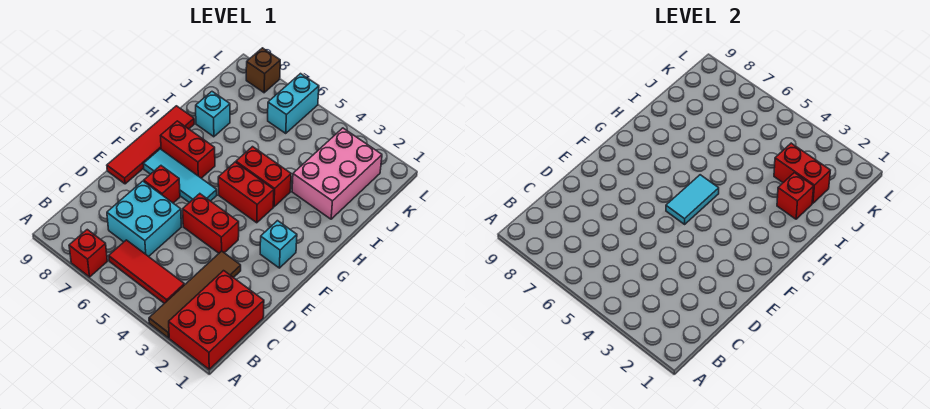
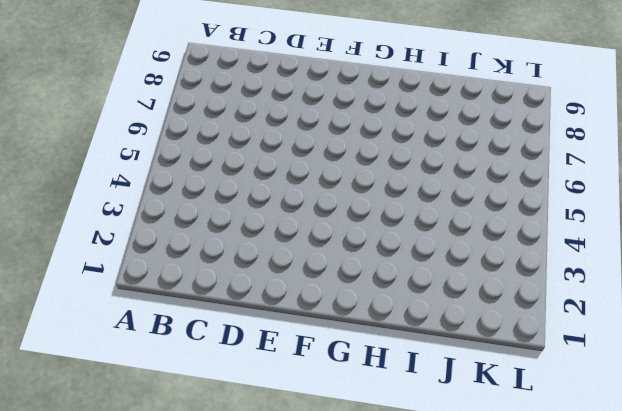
none -> red brick A1:C2 level 1
none -> brown tile A3:D3 level 1
none -> red brick A7 level 1

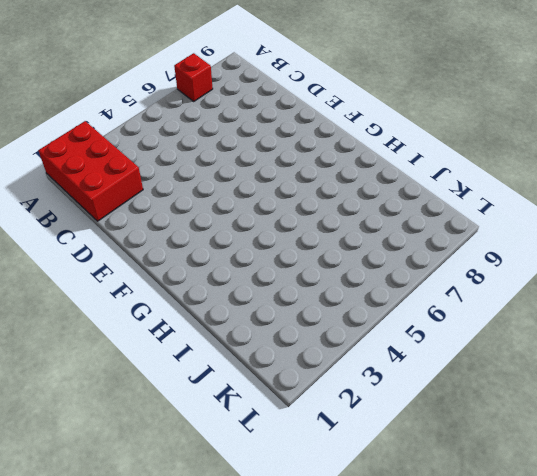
none -> brown tile A3:D3 level 1
none -> red tile B4:B6 level 1
none -> cyan brick C6:D7 level 1

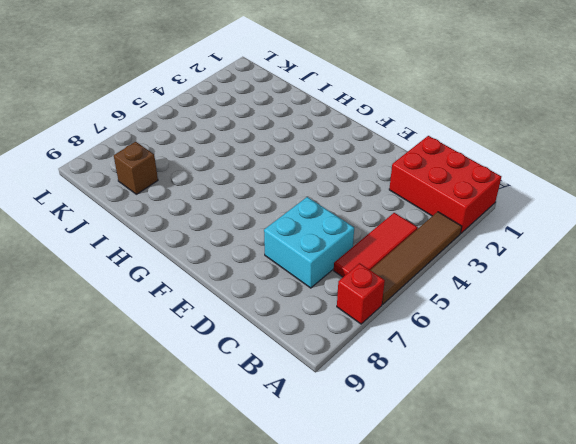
brown tile A3:A6 level 1 -> brown tile A3:D3 level 1
brown brick J8 level 1 -> brown brick L8 level 1
none -> red brick E4:E5 level 1
none -> red brick E7 level 1
none -> red tile E9:H9 level 1

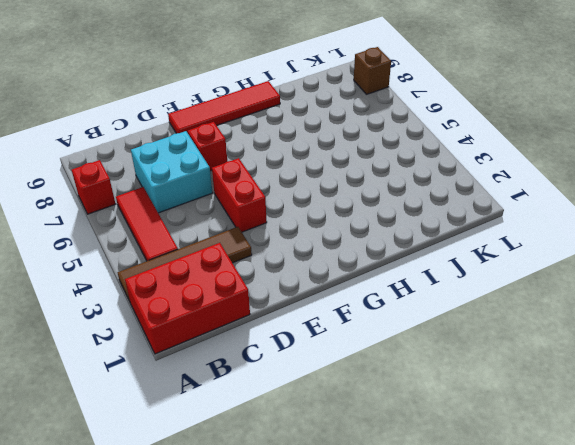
none -> cyan brick F2 level 1
none -> cyan tile F6:F8 level 1
none -> red brick G4:G5 level 1

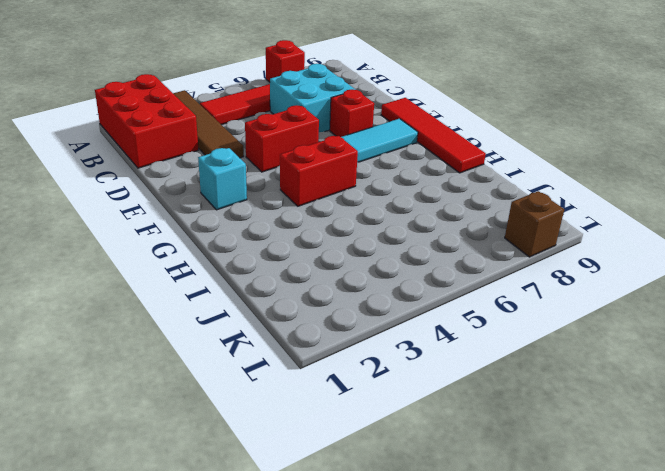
none -> red brick G7:G8 level 1
none -> red brick H4:H5 level 1
none -> pink brick I2:K3 level 1

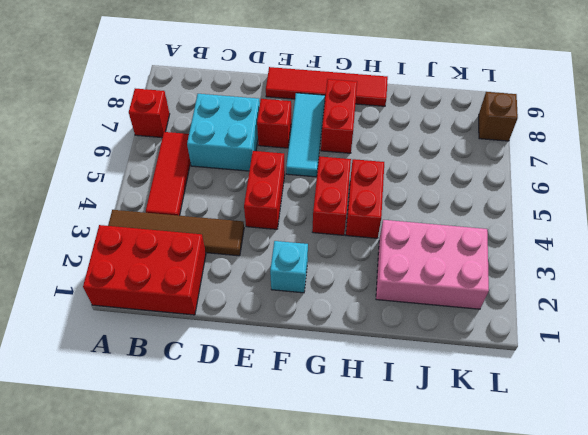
none -> cyan brick I8 level 1
none -> cyan brick K6:L6 level 1
none -> cyan tile F5:G5 level 2

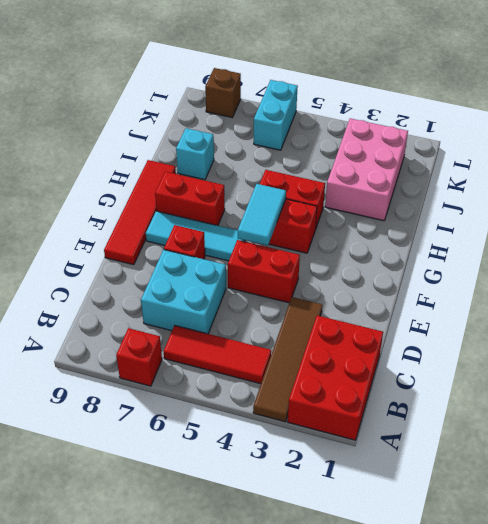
none -> cyan brick F2 level 1
none -> red brick I2 level 2
none -> red brick J2:J3 level 2

